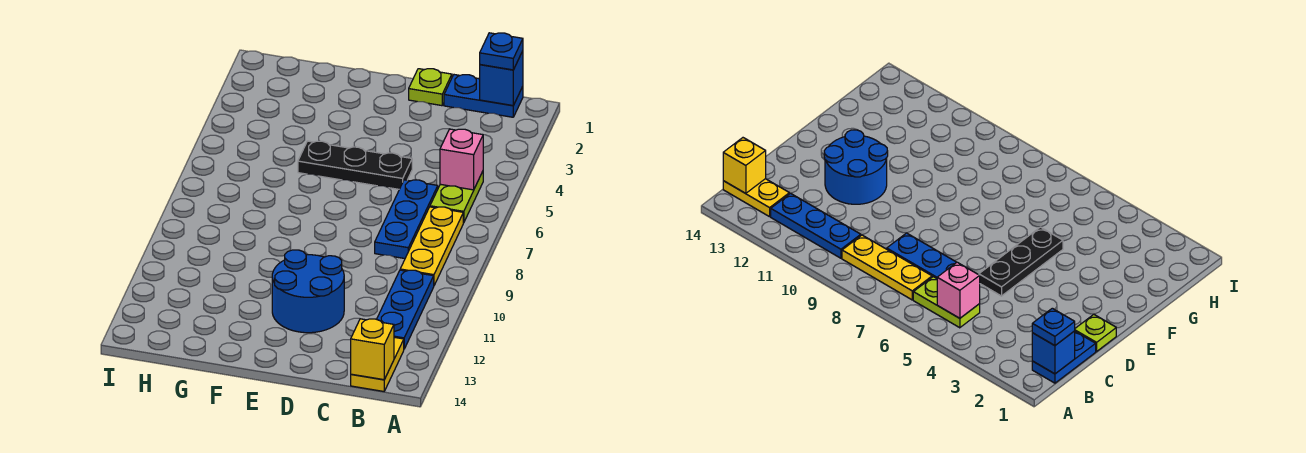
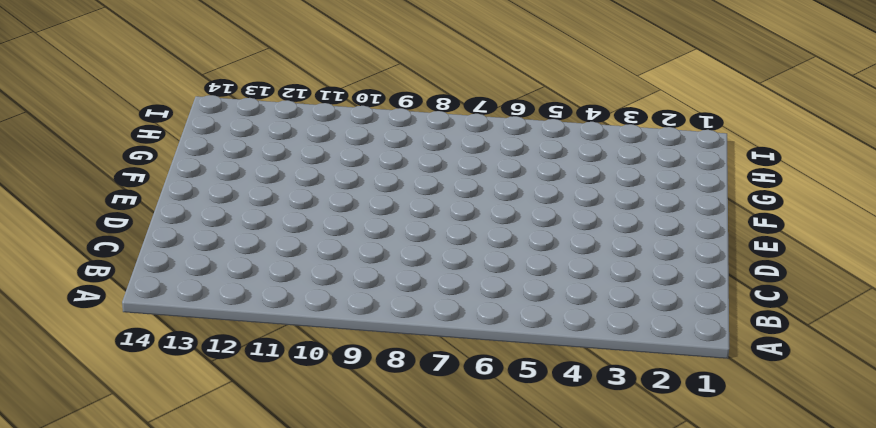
none -> blue plate B1:C1 level 1
none -> lime plate B5:B6 level 1
none -> yellow plate B7:B9 level 1

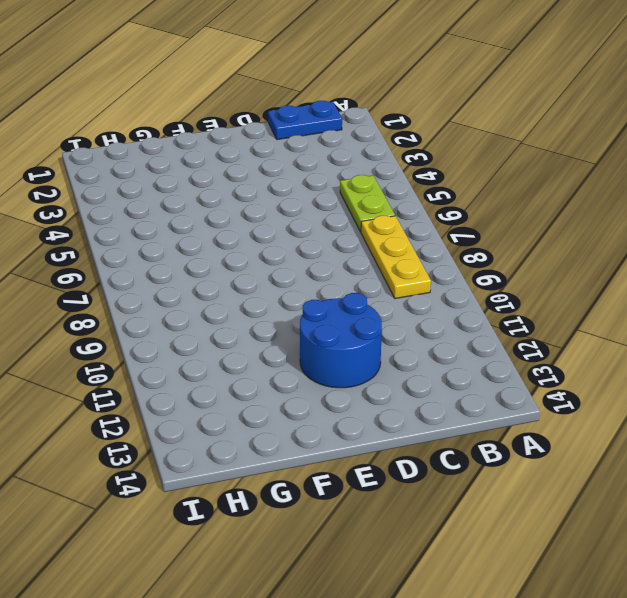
none -> blue plate B10:B12 level 1
none -> yellow plate B13:B14 level 1
none -> blue plate C6:C8 level 1

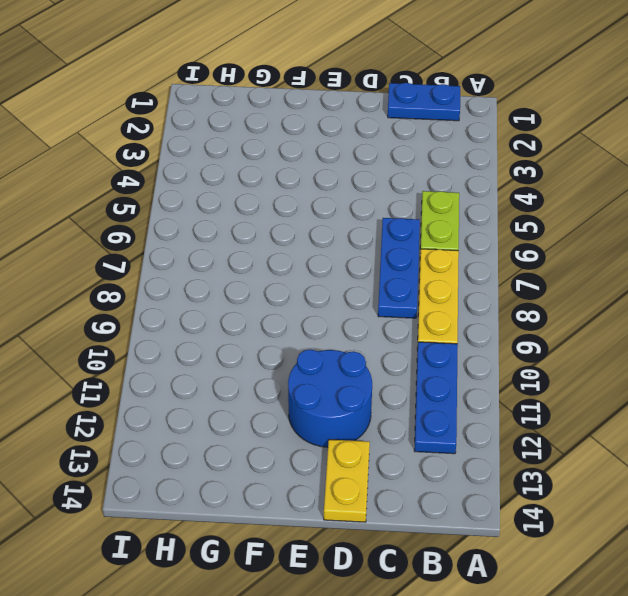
yellow plate D13:D14 level 1 -> yellow plate B13:B14 level 1
none -> lime plate D1 level 1
none -> black plate D5:F5 level 1
none -> blue brick B1 level 2

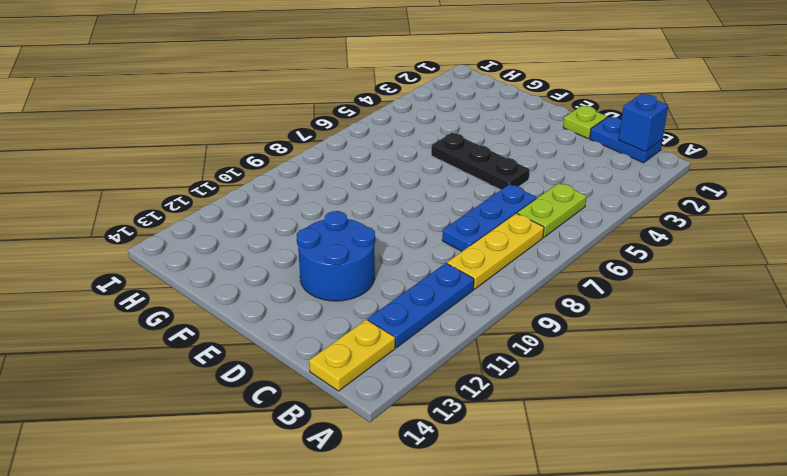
none -> pink brick B5 level 2
none -> yellow brick B14 level 2
none -> blue plate B1 level 3

